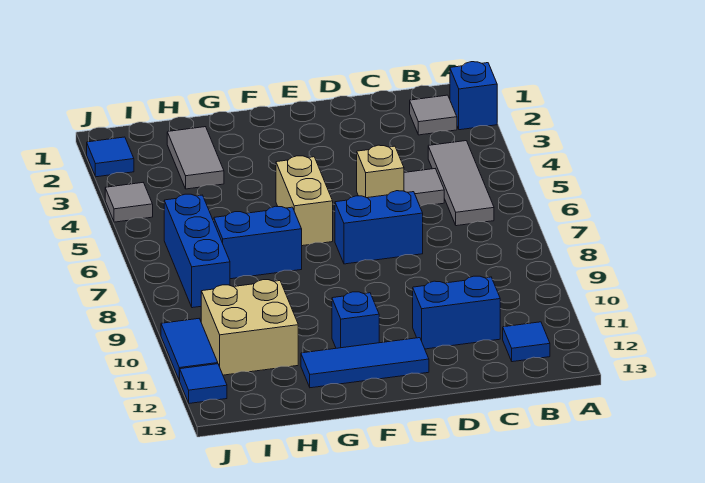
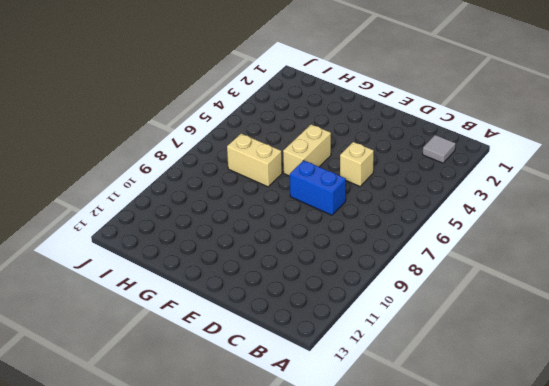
tan brick G7:H7 level 1 -> blue brick G7:H7 level 1
none -> blue brick A2 level 1
none -> grey tile B4:B6 level 1
none -> blue tile B12 level 1

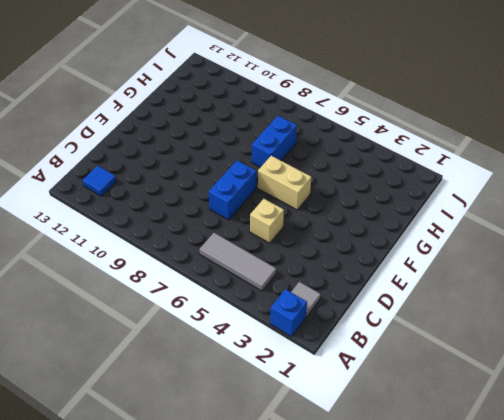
none -> grey tile C5 level 1
none -> blue brick C11:D11 level 1
none -> blue tile E12:G12 level 1

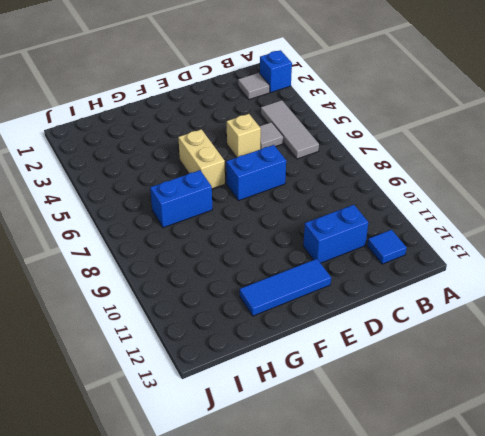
none -> blue brick F11 level 1
none -> grey tile H2:H3 level 1
none -> tan brick H10:I11 level 1

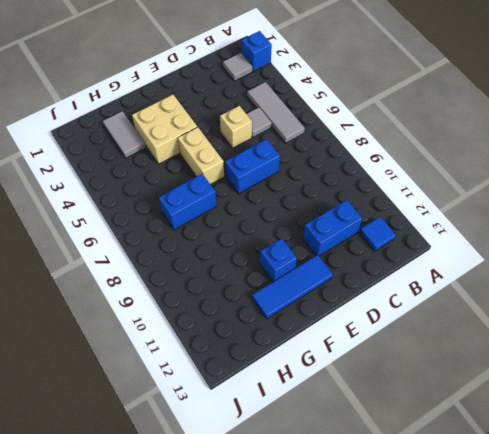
tan brick F3:G4 level 1 -> tan brick H10:I11 level 1
none -> blue brick I6:I8 level 1
none -> blue tile J2 level 1
none -> grey tile J4 level 1

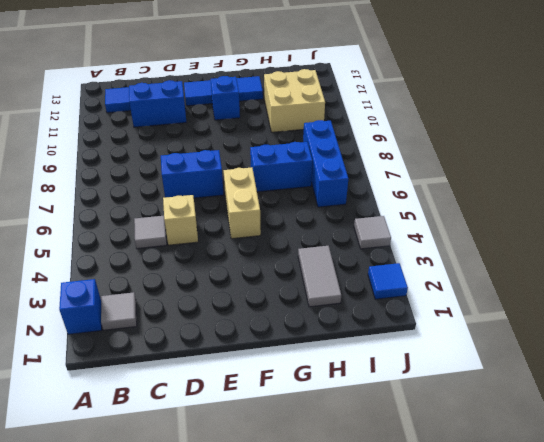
none -> grey tile B4:B6 level 1
none -> blue tile J10:J11 level 1
none -> blue tile J12 level 1

